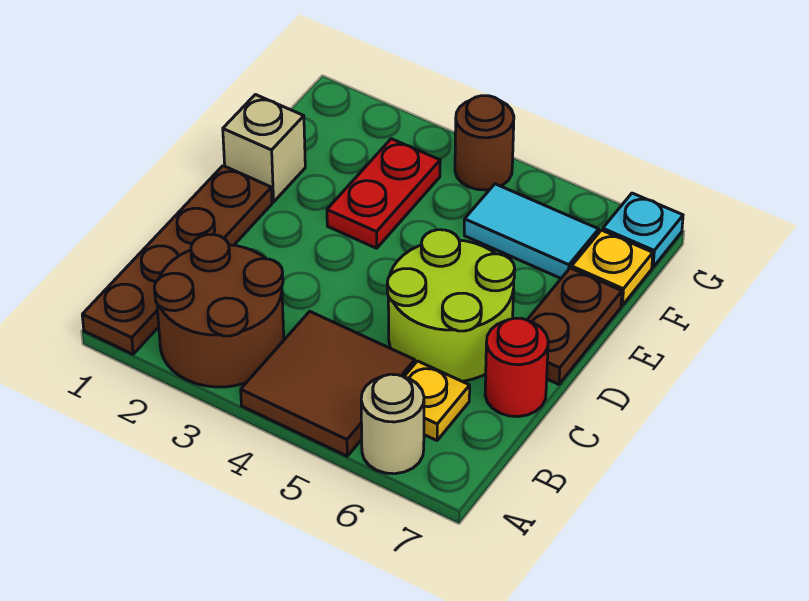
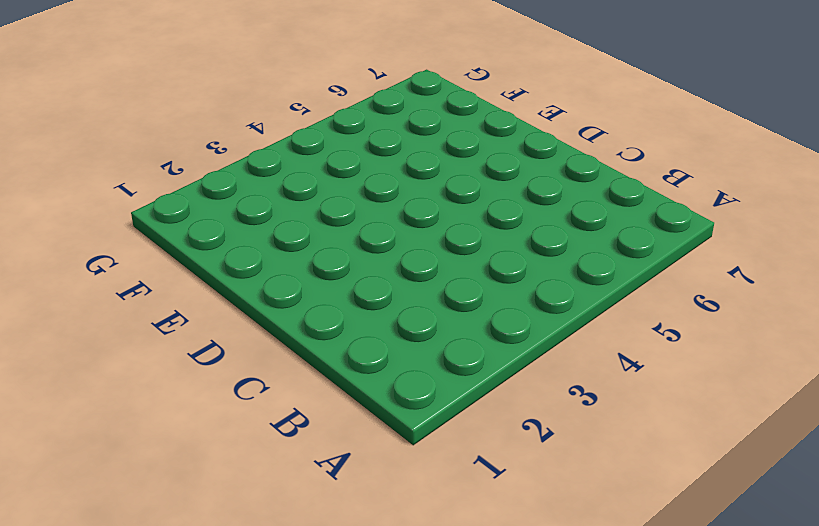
none -> brown plate A1:D1 level 1
none -> brown round brick A2:B3 level 1
none -> brown tile A4:B5 level 1

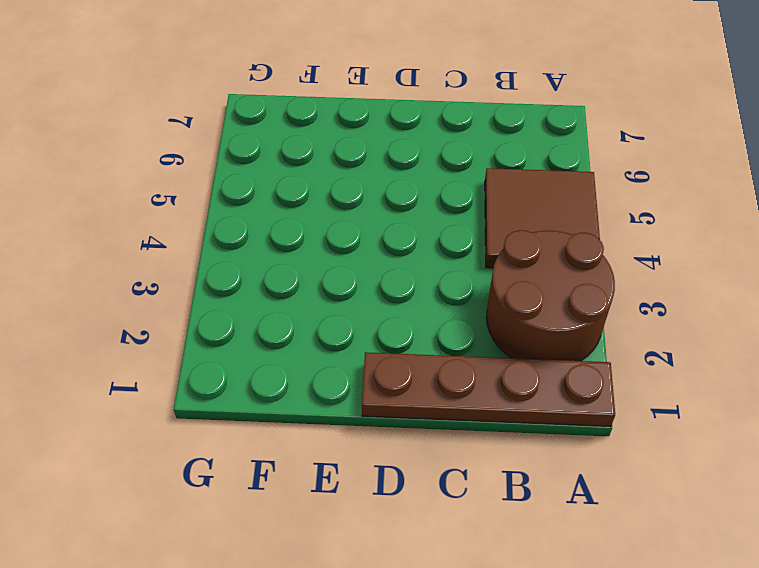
none -> tan round brick A6 level 1
none -> yellow plate B6 level 1
none -> lime round brick C5:D6 level 1

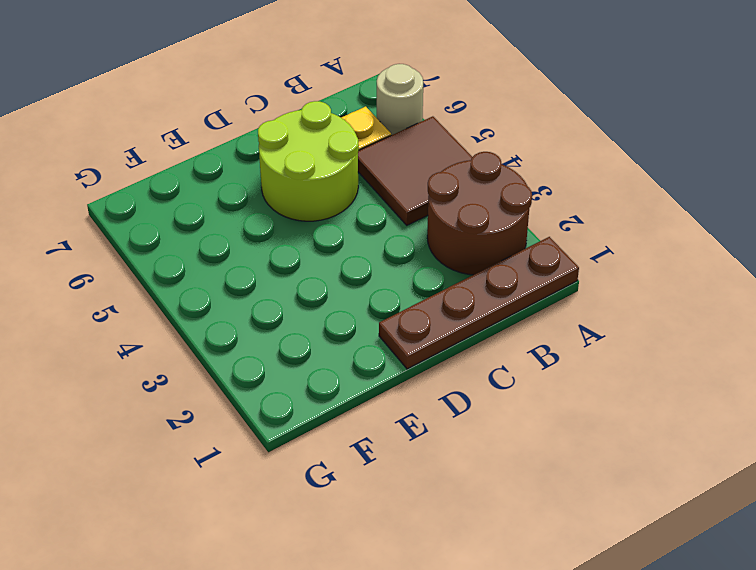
none -> red round brick C7 level 1
none -> brown plate D7:E7 level 1
none -> tan brick E1 level 1

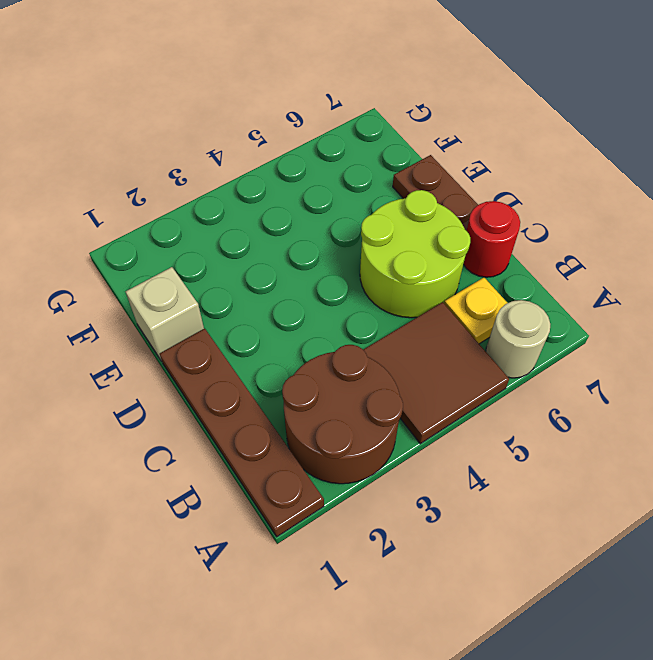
none -> red plate E3:F3 level 1
none -> cyan tile F5:F6 level 1
none -> yellow plate F7 level 1

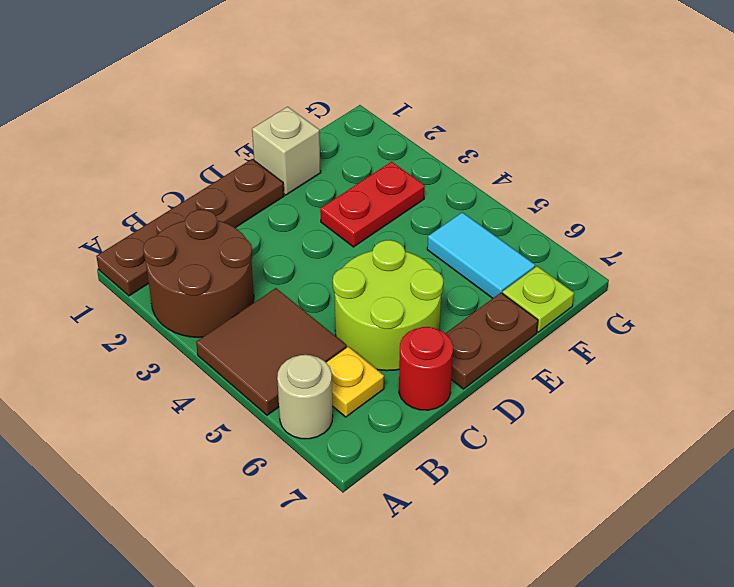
lime plate F7 level 1 -> yellow plate F7 level 1
none -> brown round brick G4 level 1
none -> cyan plate G7 level 1

